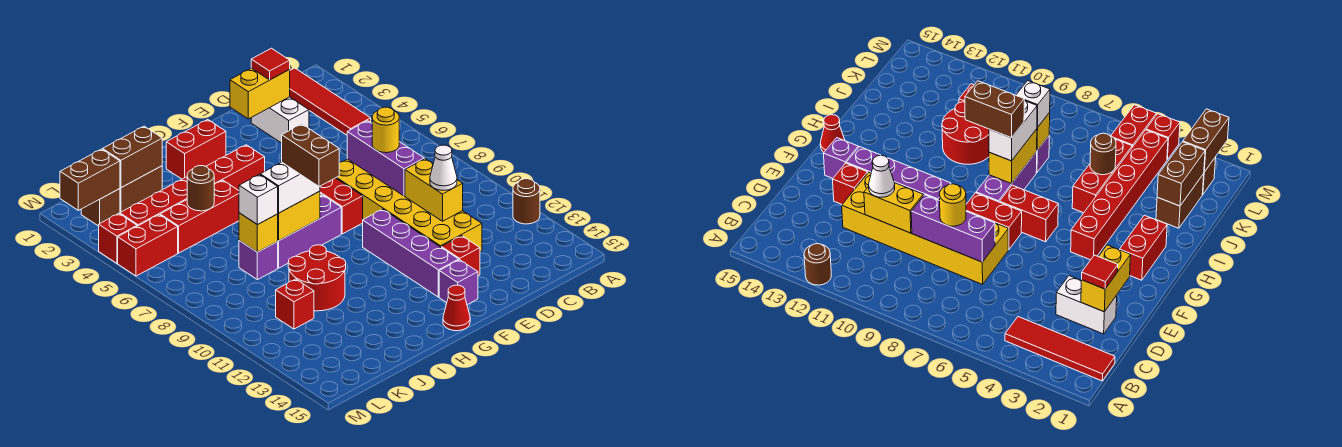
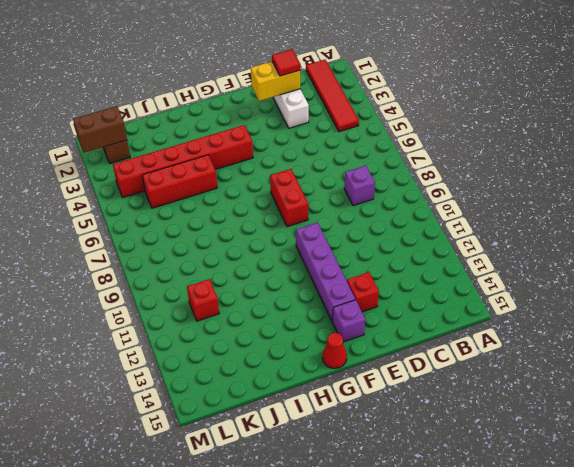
purple brick C8 level 1 -> purple brick J8 level 1
none -> brown round brick A12 level 1
none -> yellow brick D7:E12 level 1
none -> red brick G2:H2 level 1
none -> red brick G6:G7 level 1

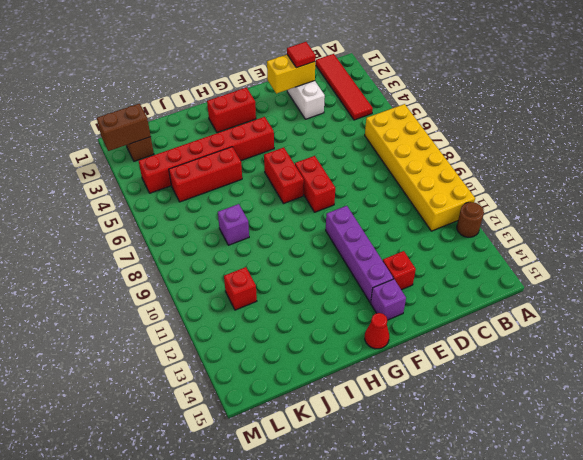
yellow brick A6:B11 level 1 -> yellow brick D7:E12 level 1
none -> purple brick G8:I8 level 1
none -> red round brick I10:J11 level 1
none -> brown brick J2:K2 level 1
none -> red brick L5:M5 level 1

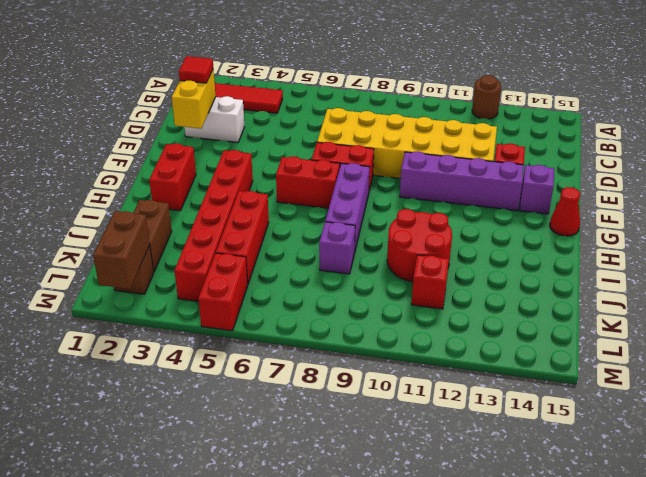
none -> red brick M4 level 1
none -> purple brick D7:D9 level 2
none -> yellow brick D10:D11 level 2
none -> yellow brick H8:I8 level 2

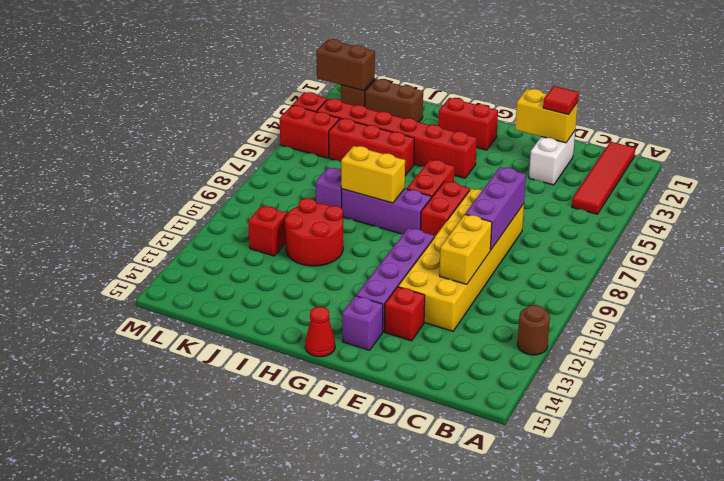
none -> brown brick J2:K2 level 2
none -> brown round brick J5 level 2
none -> yellow brick J8 level 2
none -> yellow round brick D8 level 3

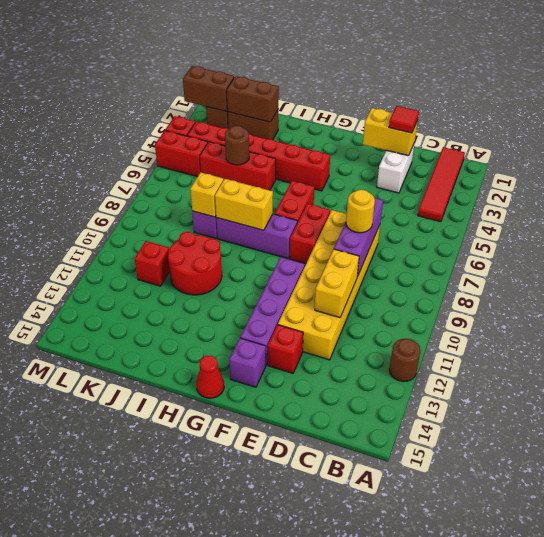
none -> red brick G2:H2 level 1
none -> white cone D11 level 3
none -> white brick H8:I8 level 3
none -> white brick J8 level 3

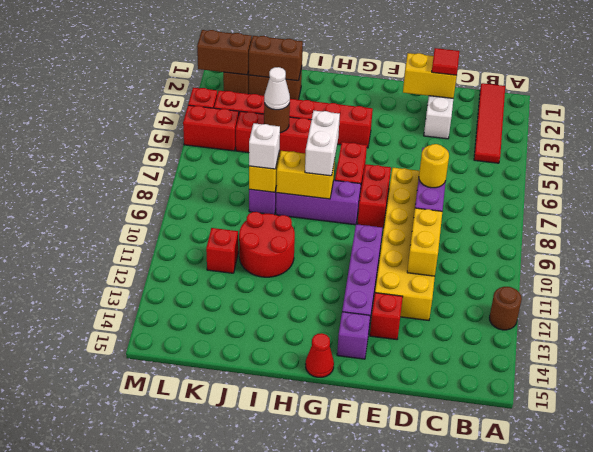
white brick H7:H8 level 3 -> white brick H8:I8 level 3
white cone J5 level 3 -> white cone D11 level 3
none -> red brick G2:H2 level 1
none -> brown brick H8:H9 level 4

